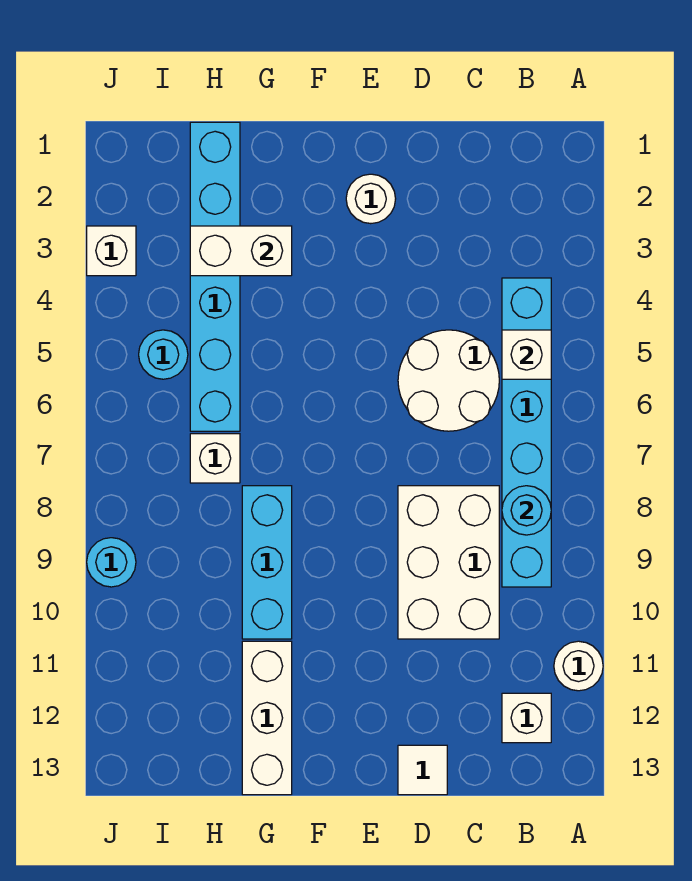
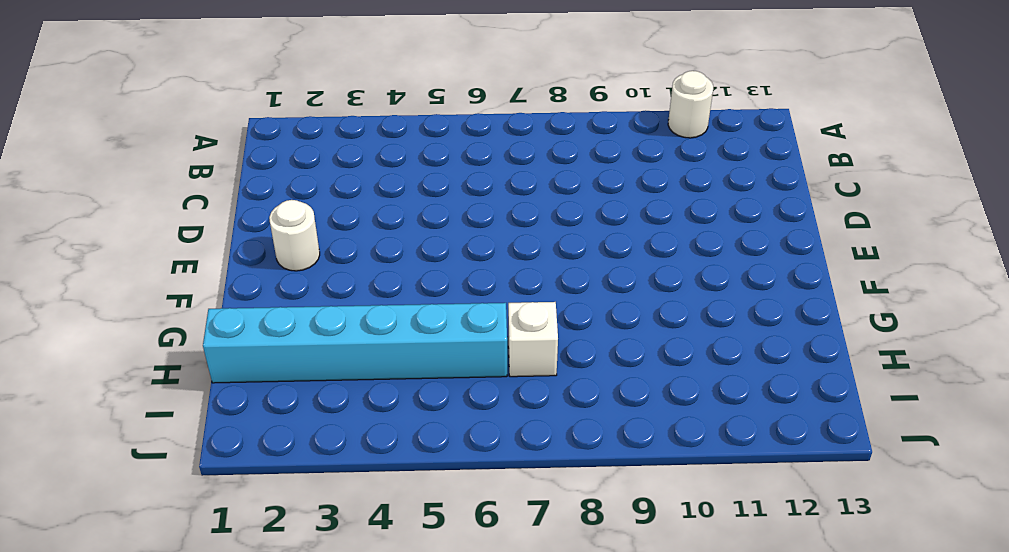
none -> cyan brick B4:B9 level 1
none -> white brick B12 level 1
none -> white round brick C5:D6 level 1

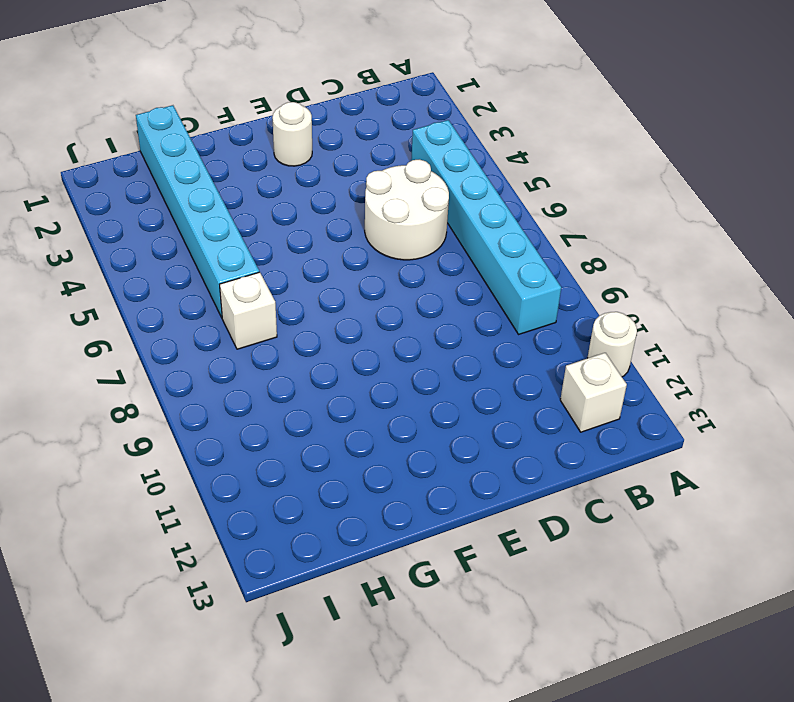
none -> white brick C8:D10 level 1
none -> white tile D13 level 1
none -> cyan brick G8:G10 level 1

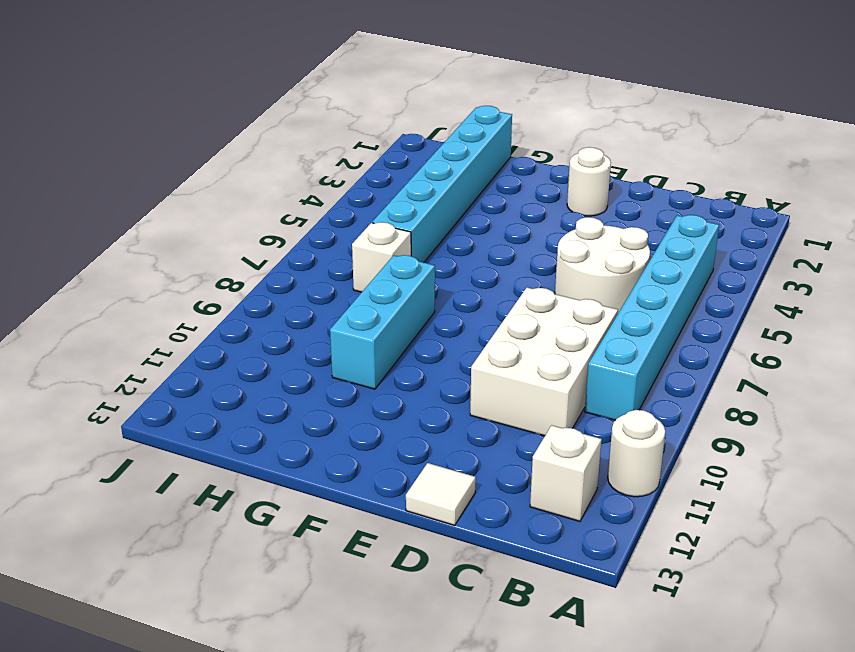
none -> white brick G11:G13 level 1
none -> cyan round brick I5 level 1
none -> white brick J3 level 1

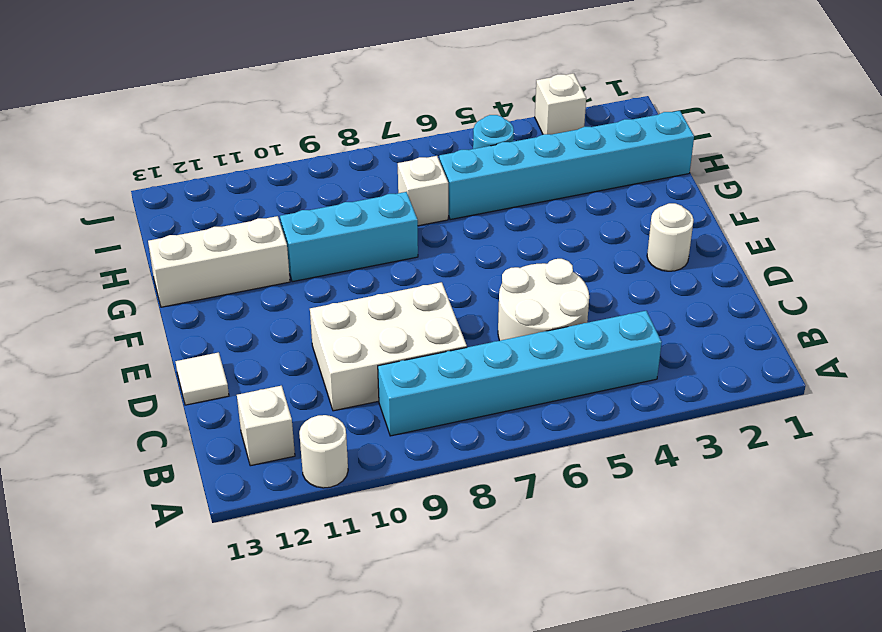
none -> cyan round brick J9 level 1
none -> white brick B5 level 2
none -> cyan round brick B8 level 2

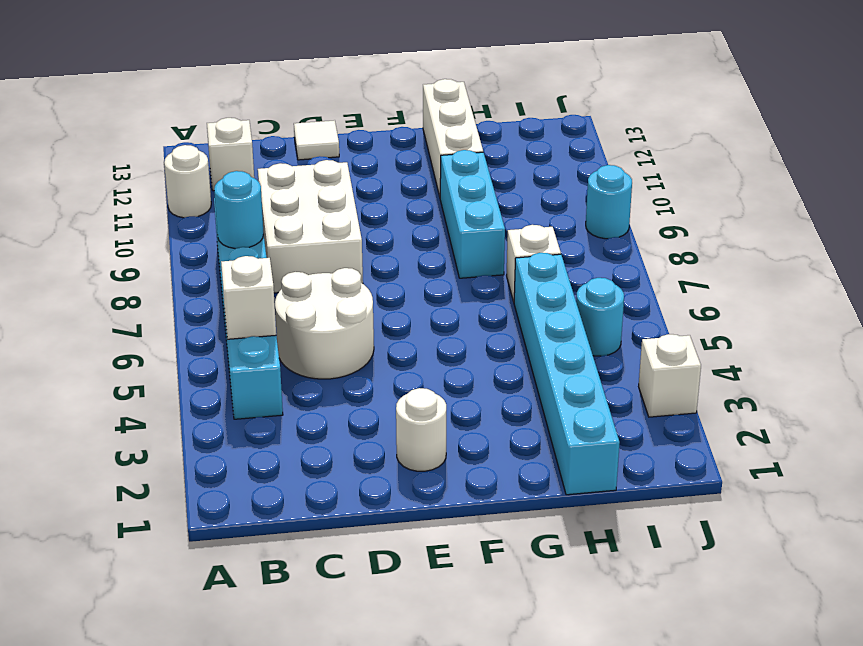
none -> white brick G3:H3 level 2

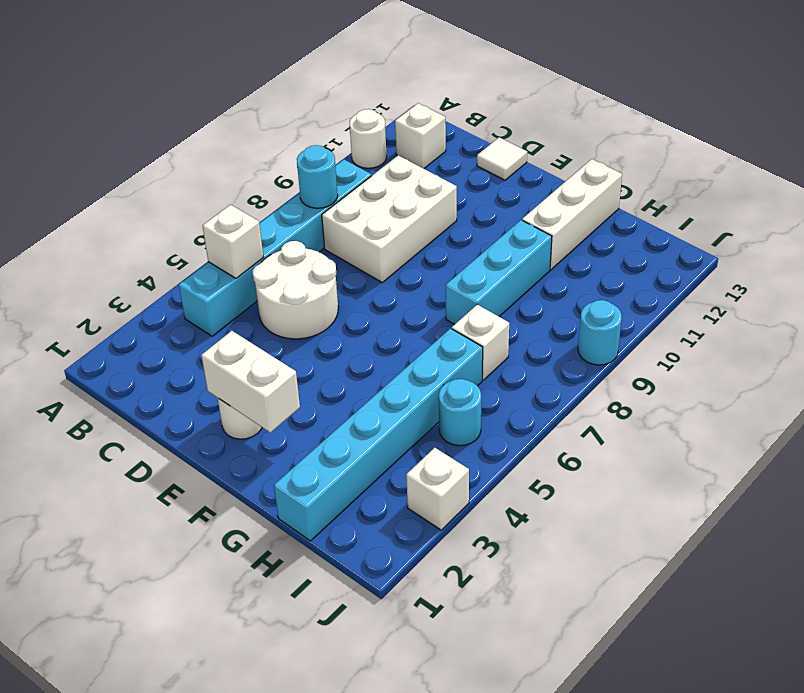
white brick E2:F2 level 2 -> white brick G3:H3 level 2

